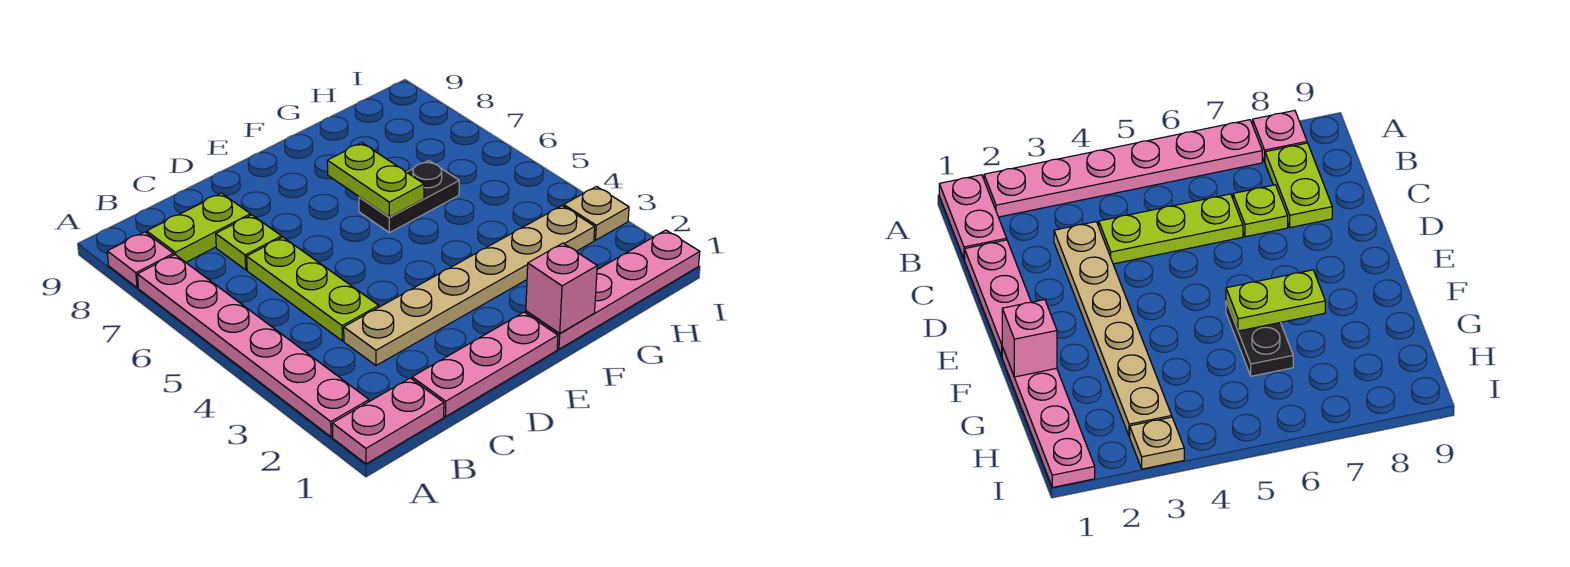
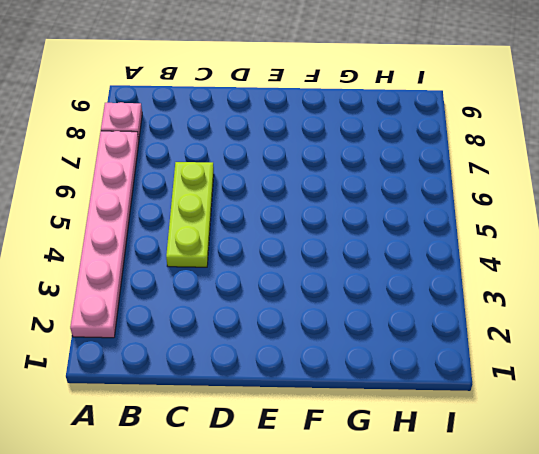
none -> pink plate A1:B1 level 1
none -> lime plate B8:C8 level 1
none -> pink plate C1:E1 level 1

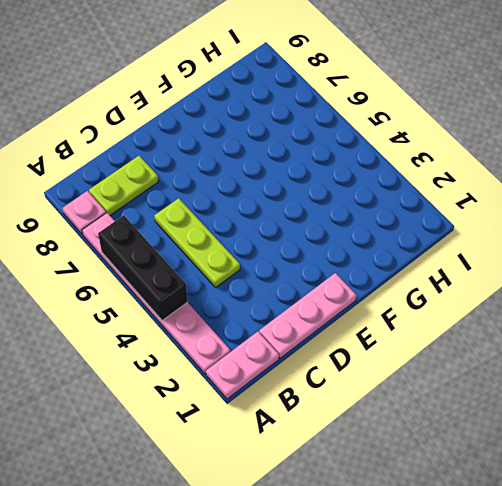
black brick A4:A6 level 2 -> none
none -> tan plate C3:H3 level 1
none -> lime plate C7 level 1
none -> pink plate F1:I1 level 1

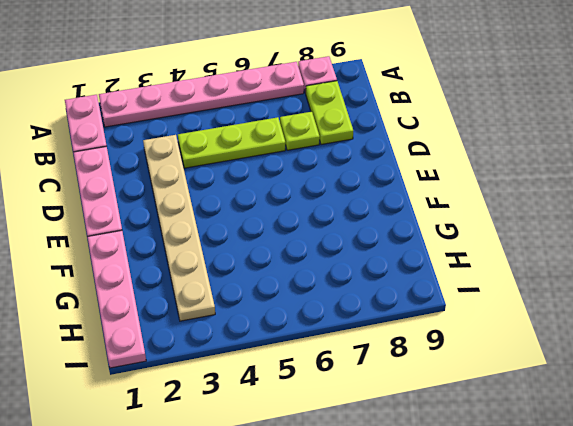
none -> black plate F6:G6 level 1
none -> tan plate I3 level 1
none -> pink brick F1 level 2

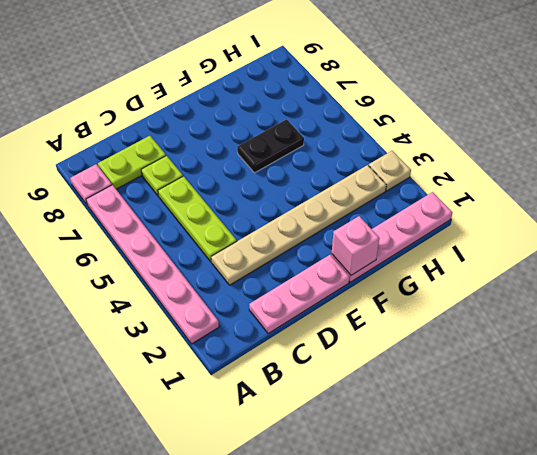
none -> pink plate A1:B1 level 1
none -> lime plate F6:F7 level 2

